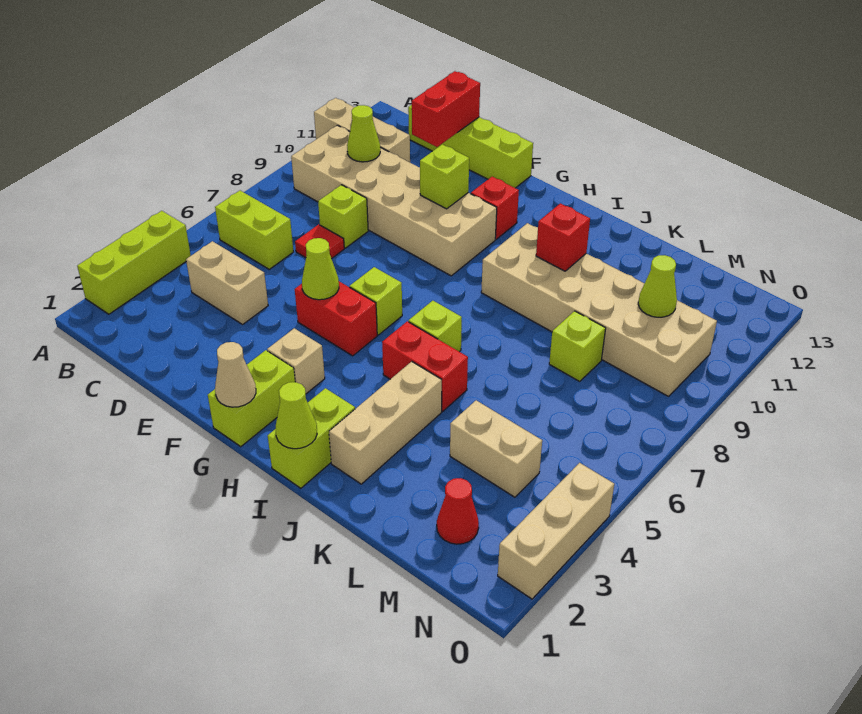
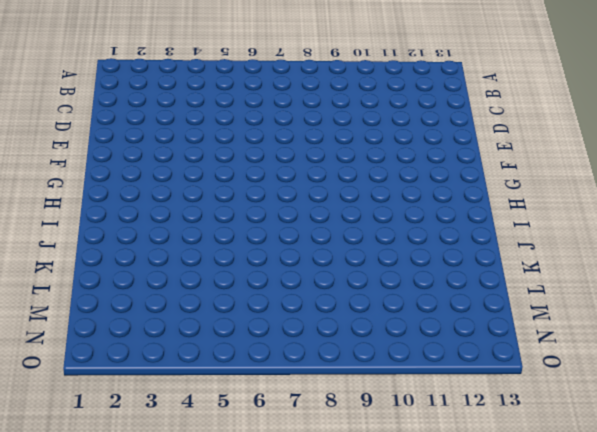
none -> lime brick A2:A4 level 1
none -> tan brick A11:C11 level 1
none -> lime brick B6:C6 level 1
none -> tan brick B9:G10 level 1

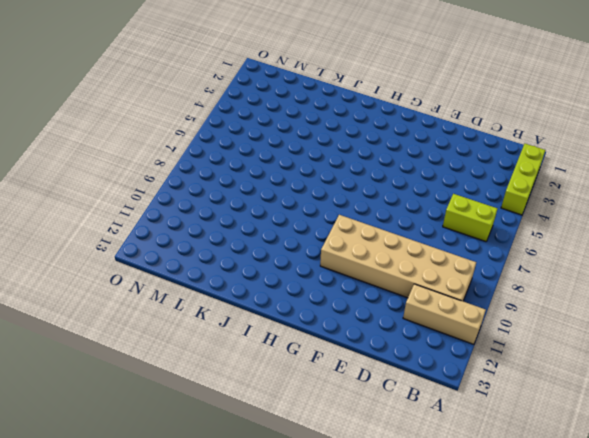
none -> tan brick C4:D4 level 1
none -> lime brick C13:F13 level 1
none -> red tile D7 level 1
none -> lime brick D8 level 1

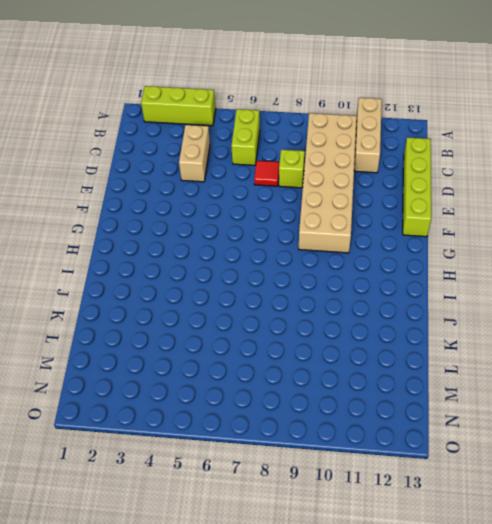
none -> red brick F5:G5 level 1
none -> lime brick G1:G2 level 1
none -> tan brick G3 level 1
none -> lime brick G6 level 1

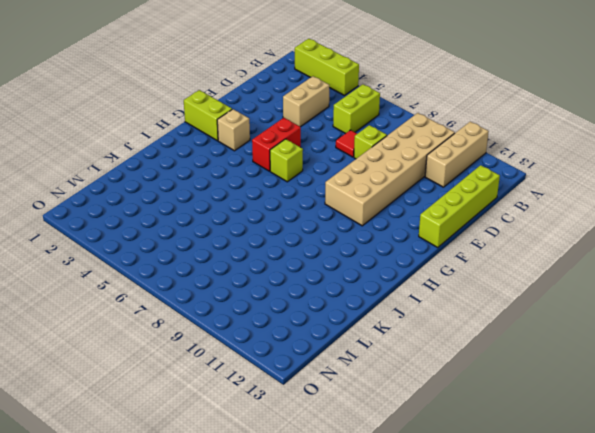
none -> red brick G11 level 1
none -> lime brick I1:I2 level 1
none -> red brick I5:J5 level 1
none -> lime brick I6 level 1

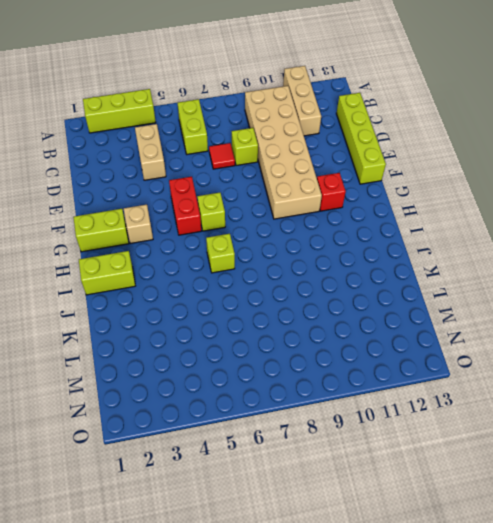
none -> red brick I5:J5 level 1
none -> tan brick I9:N10 level 1
none -> tan brick J2:J4 level 1
none -> tan brick L4:M4 level 1

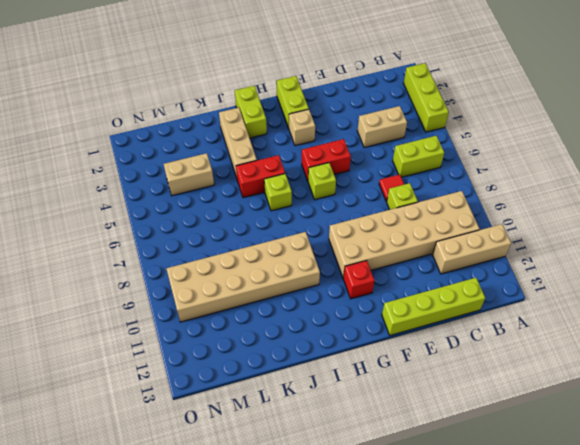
none -> lime brick L8 level 1
none -> red cone M2 level 1
none -> tan brick O2:O4 level 1
none -> lime cone C10 level 2

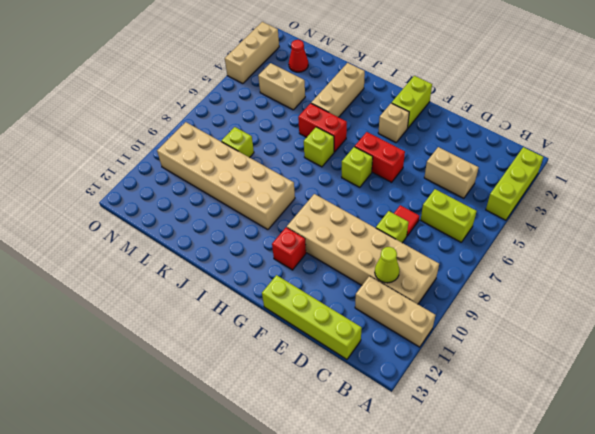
none -> lime brick I1:I2 level 1
none -> red brick D12:D13 level 2
none -> lime cone F5 level 2
none -> lime brick F10 level 2

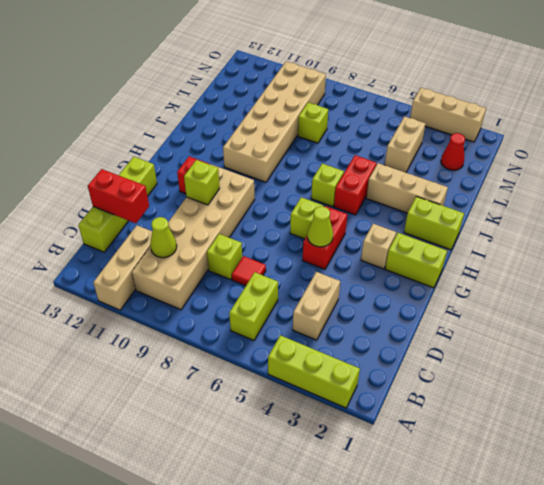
none -> tan cone G1 level 2
none -> lime cone I1 level 2
none -> red brick J10 level 2
none -> lime cone M10 level 2

